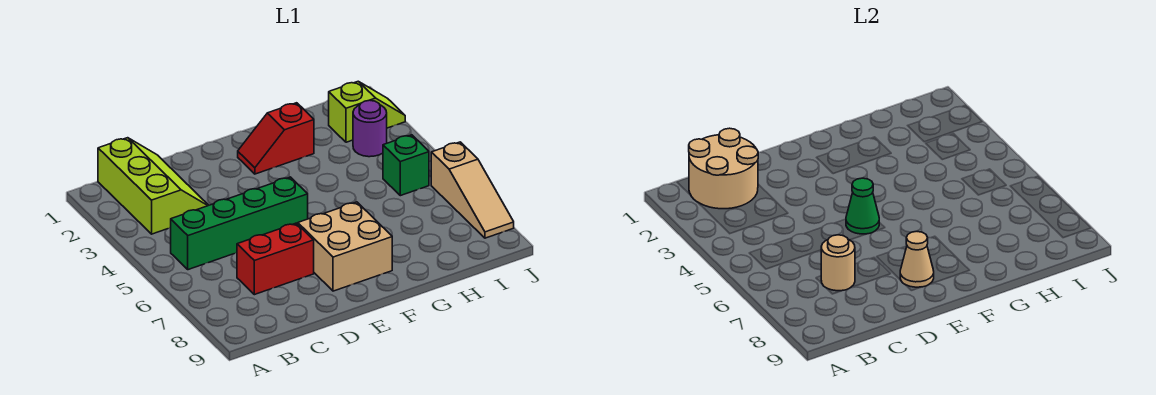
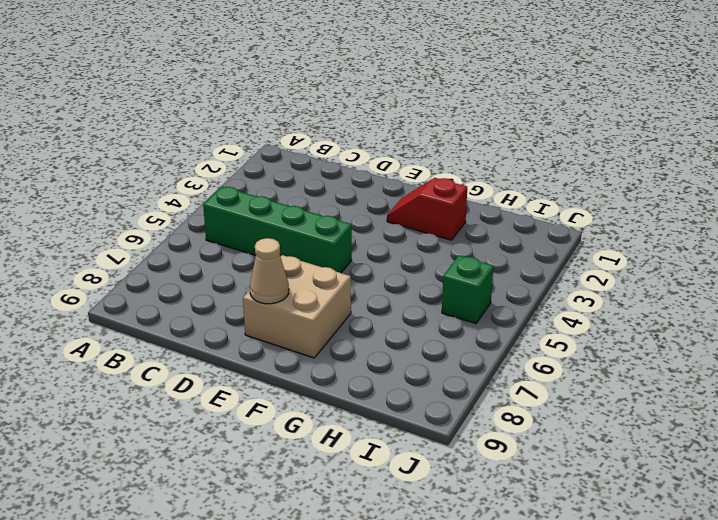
none -> lime slope B1:C3 level 1 top B
none -> red brick C7:D7 level 1
none -> lime slope I2:J2 level 1 top I

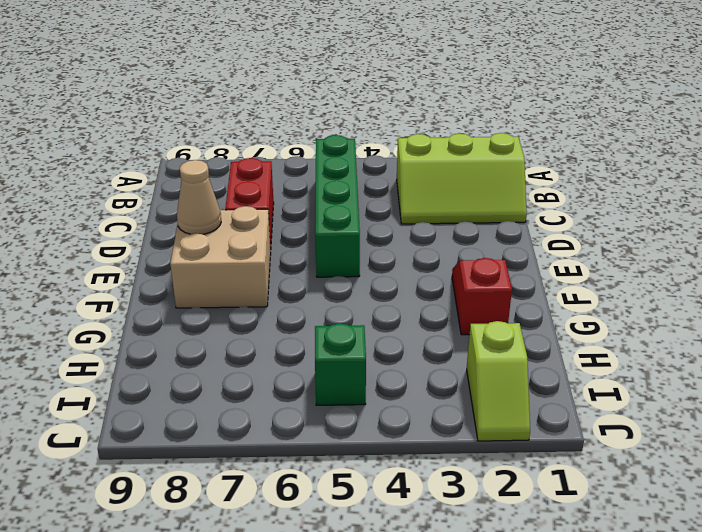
none -> purple round brick I3 level 1
none -> tan slope J6:J8 level 1 top 6
none -> tan round brick B1:C2 level 2

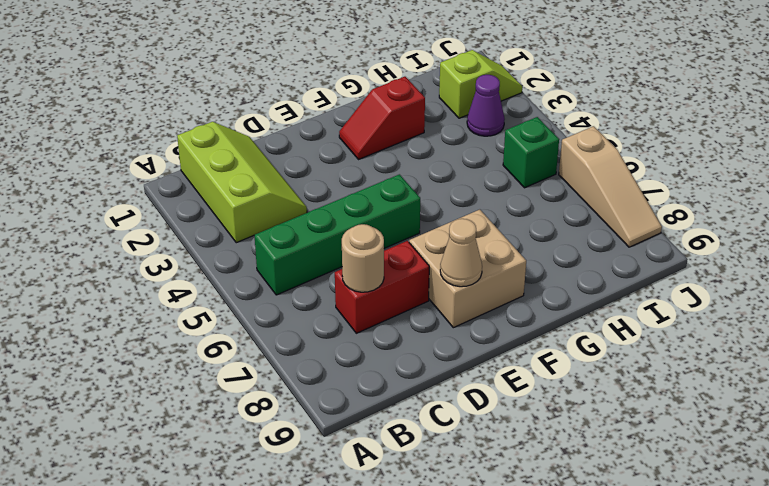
purple cone I3 level 1 -> purple round brick I3 level 1
none -> tan round brick B1:C2 level 2
none -> green cone E5 level 2

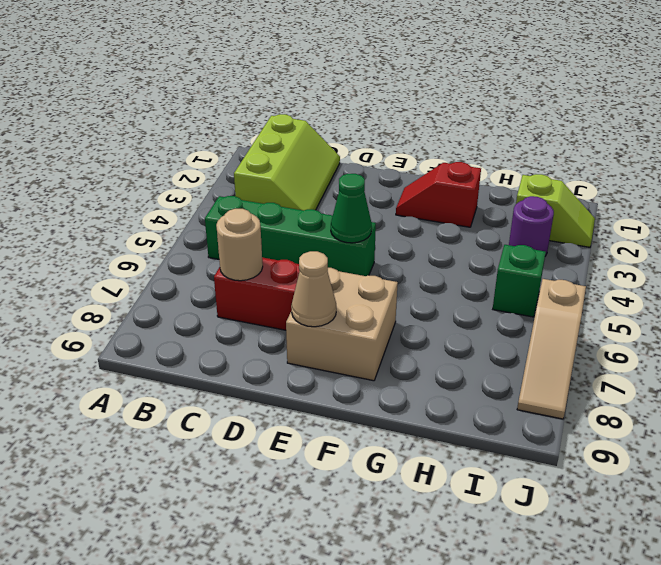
none -> tan round brick B1:C2 level 2

